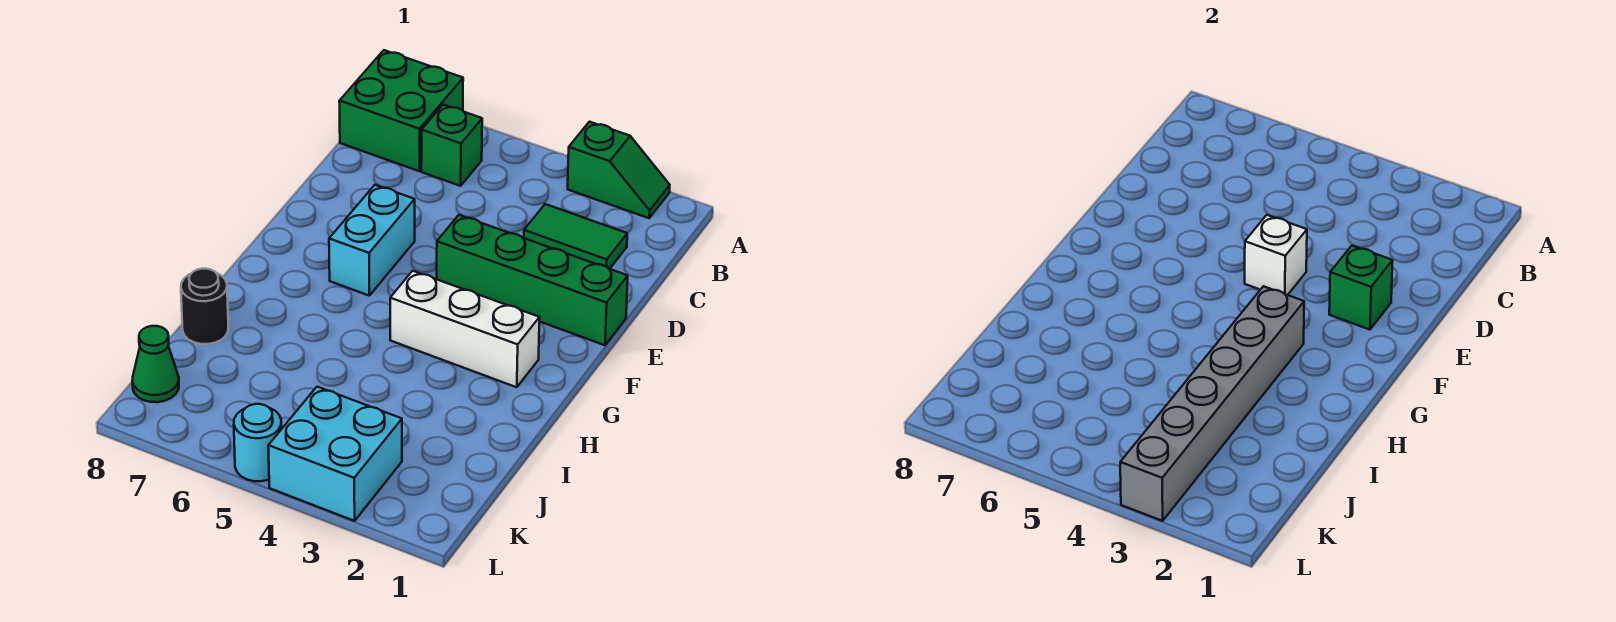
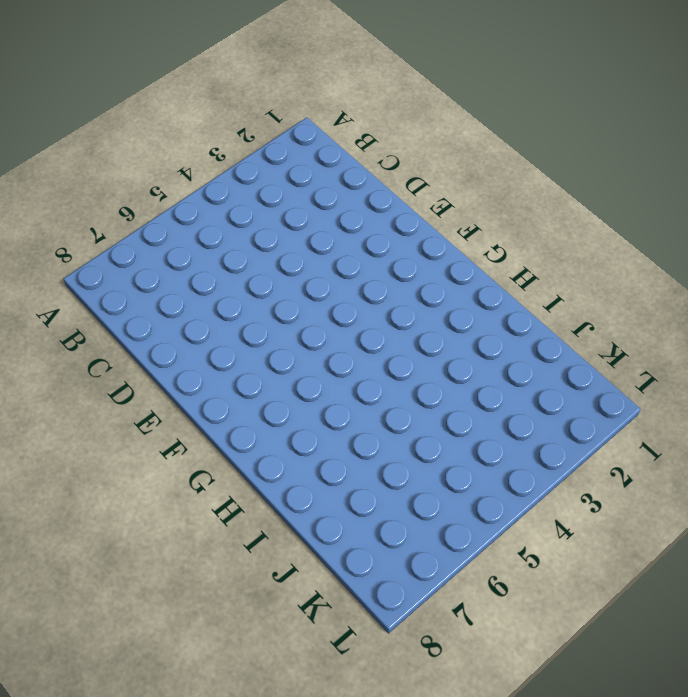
none -> green slope A2:A3 level 1 top 3
none -> green brick A7:B8 level 1
none -> green brick B6 level 1

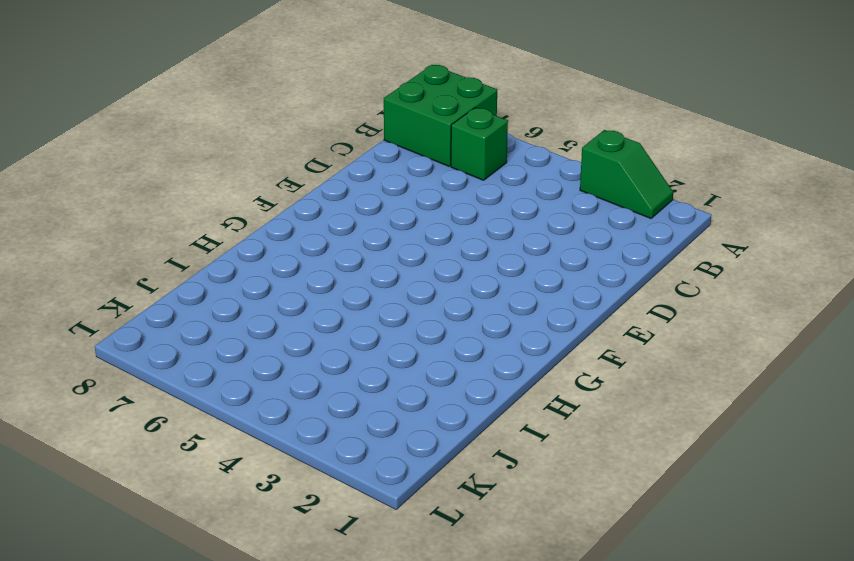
none -> green tile C2:C3 level 1
none -> green brick E1:E4 level 1
none -> cyan brick E6:F6 level 1

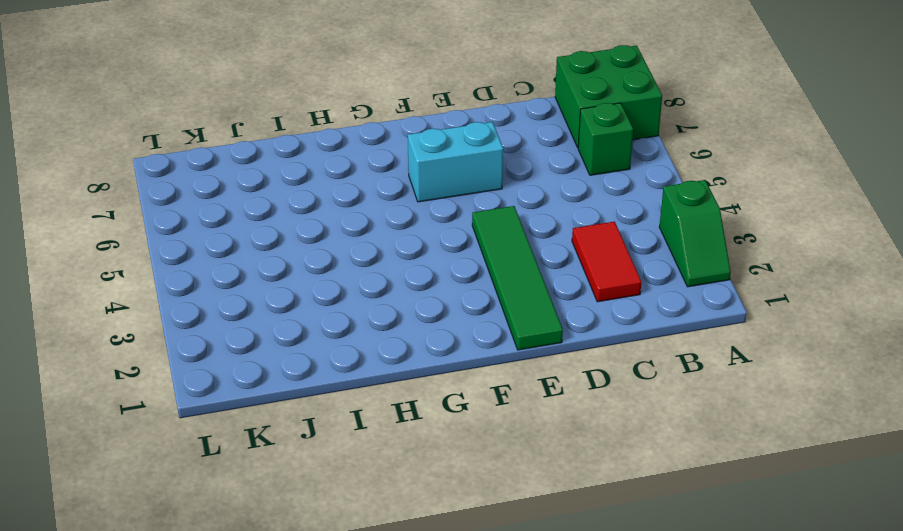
red tile C2:C3 level 1 -> green tile C2:C3 level 1
green tile E1:E4 level 1 -> green brick E1:E4 level 1
none -> white brick G2:G4 level 1
none -> black round brick I8 level 1
none -> cyan brick K3:L4 level 1

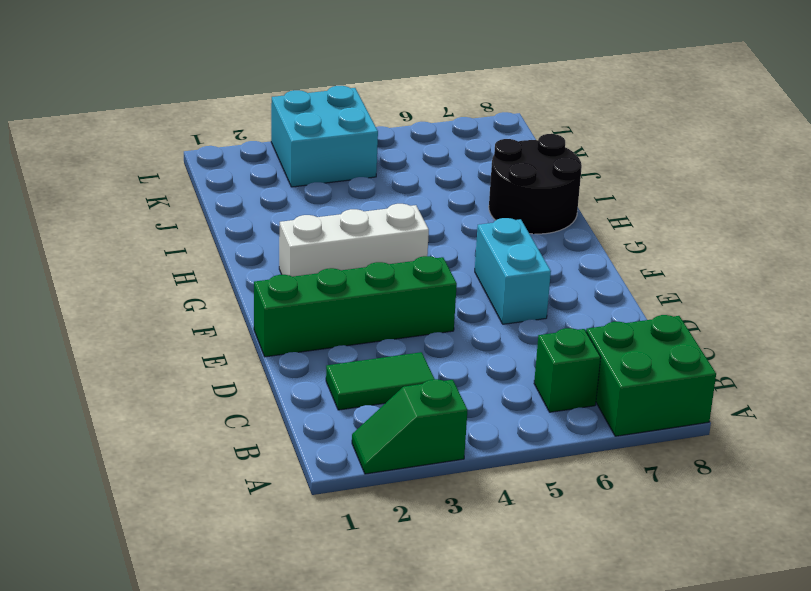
black round brick H7:I8 level 1 -> black round brick I8 level 1
none -> green cone K8 level 1
none -> cyan round brick L5 level 1
none -> green brick E2 level 2

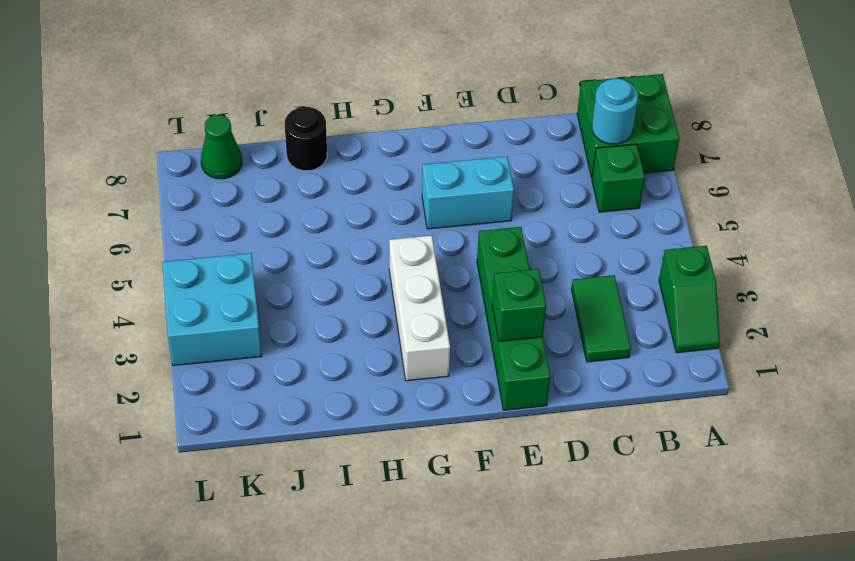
cyan round brick B7 level 2 -> cyan round brick L5 level 1
none -> white brick E4 level 2
none -> grey brick G3:L3 level 2

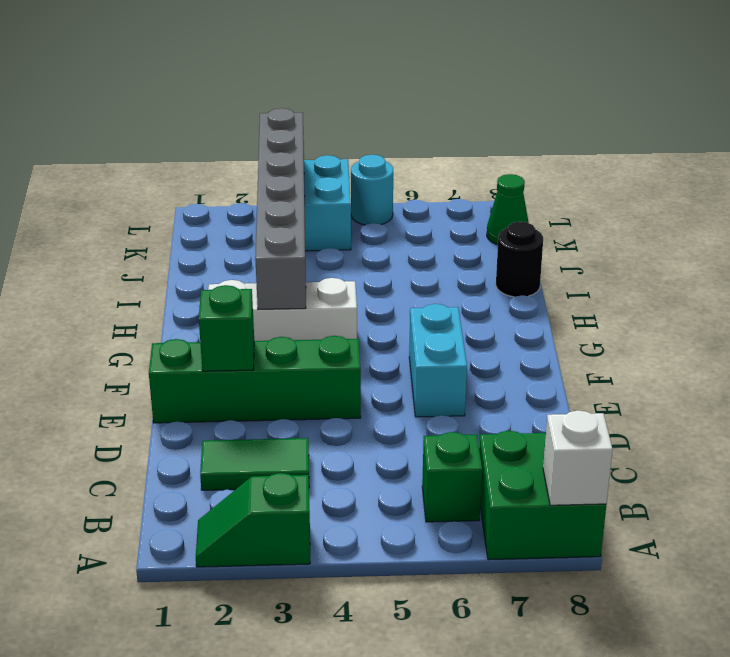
white brick A8 level 2 -> white brick E4 level 2

